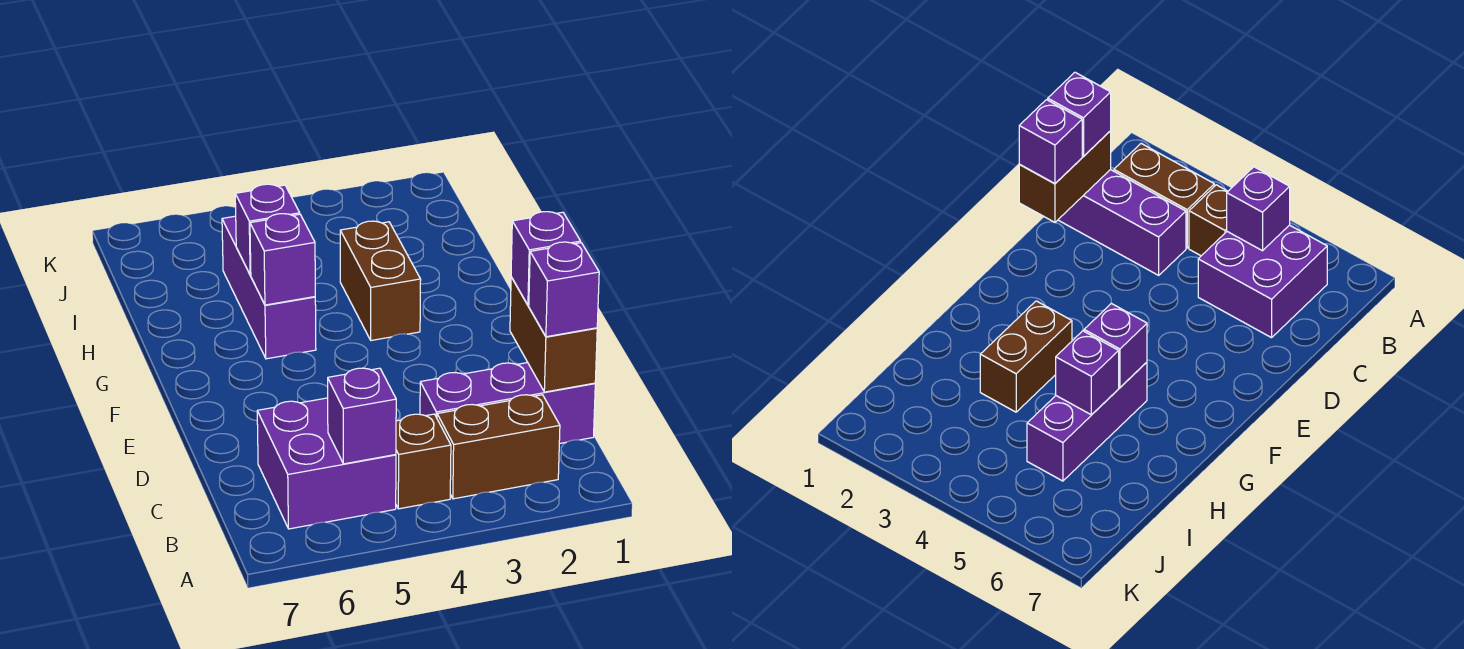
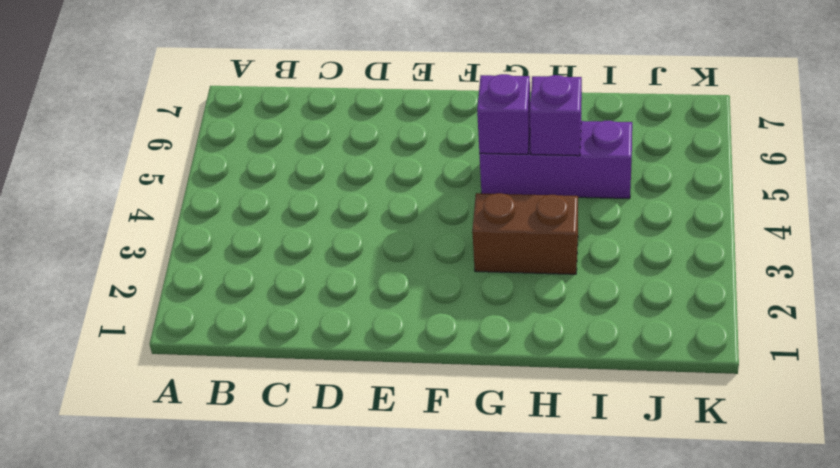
none -> brown brick B2:B3 level 1
none -> brown brick B4 level 1
none -> purple brick B5:C6 level 1

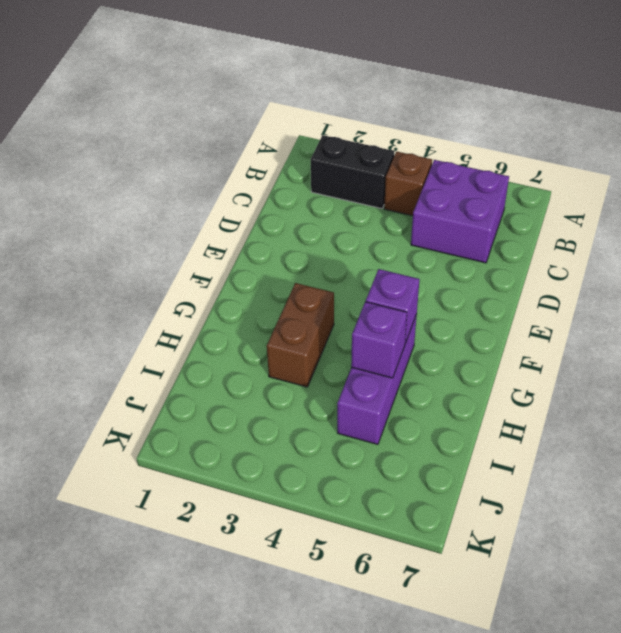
black brick B2:B3 level 1 -> brown brick B2:B3 level 1
none -> purple brick C1:C3 level 1
none -> purple brick B5 level 2
none -> brown brick C1:D1 level 2

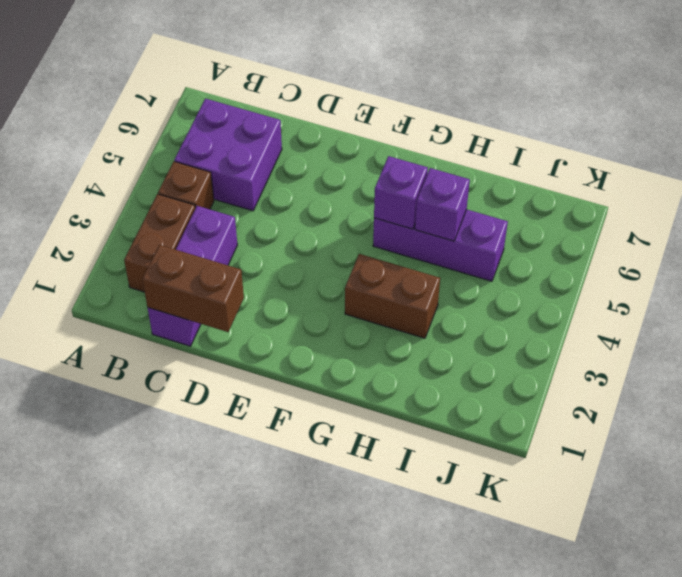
none -> purple brick B5 level 2
none -> purple brick C1 level 3
none -> purple brick D1 level 3

